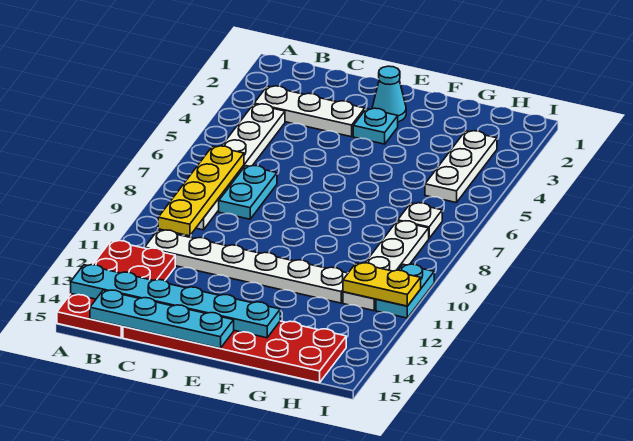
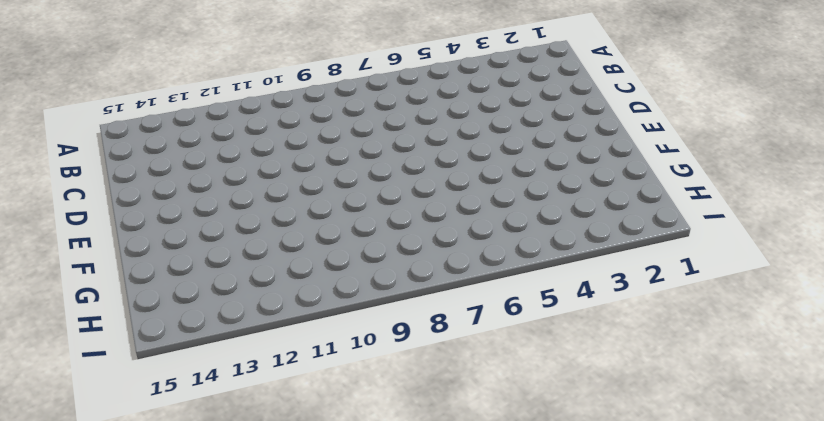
none -> red plate A12:B15 level 1
none -> white plate B3:D3 level 1
none -> white plate B4:B9 level 1

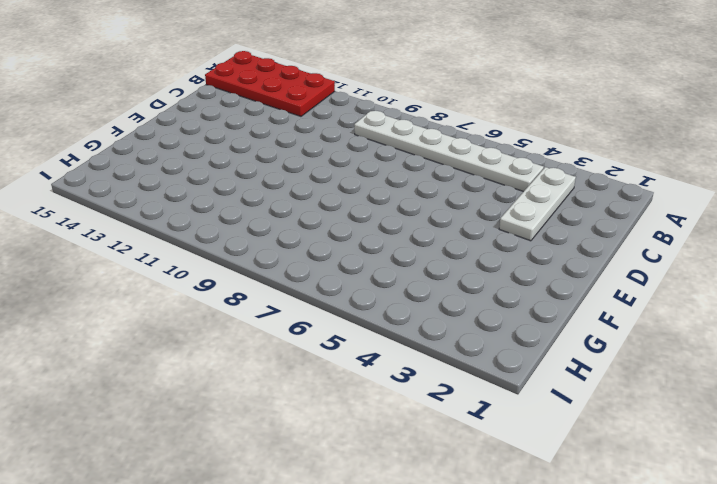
none -> white plate B11:G11 level 1
none -> cyan plate C7:C8 level 1
none -> red plate C14:H15 level 1

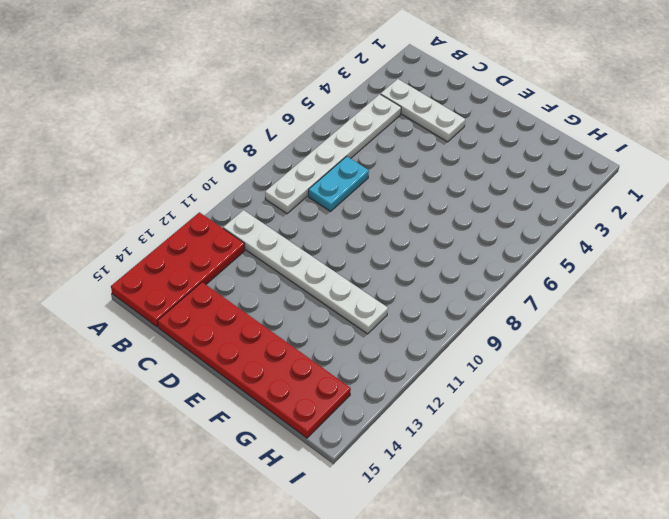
none -> cyan cone E2 level 1
none -> cyan plate E3 level 1
none -> white plate H3:H5 level 1

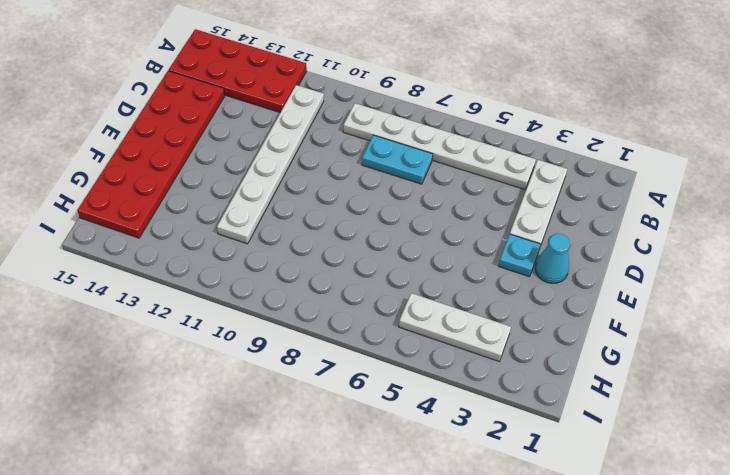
none -> white plate H7 level 1
none -> white plate H8:H11 level 1
none -> cyan plate I10:I11 level 1

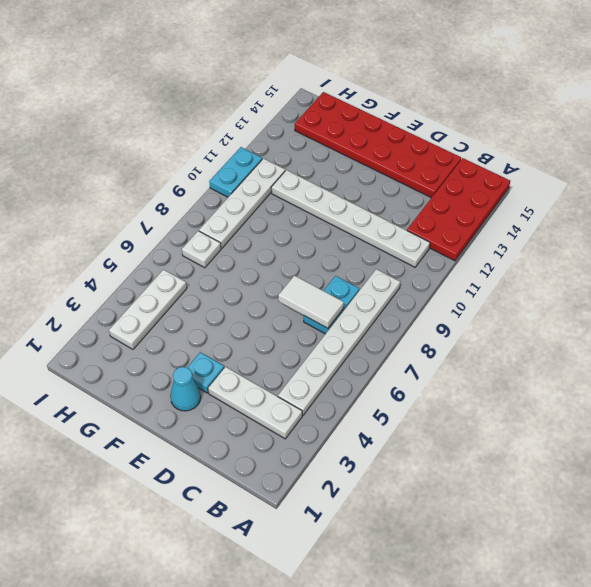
white tile C7:D7 level 2 -> none
none -> cyan plate A14:F14 level 2
none -> yellow plate B7:B10 level 2
none -> cyan plate B15:E15 level 2

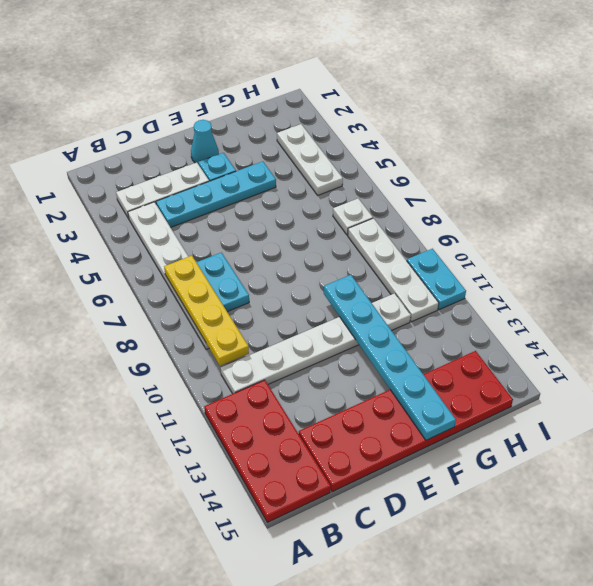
cyan plate C4:F4 level 1 -> cyan plate B15:E15 level 2
cyan plate F10:F15 level 2 -> cyan plate A14:F14 level 2
none -> yellow plate H11:I11 level 2

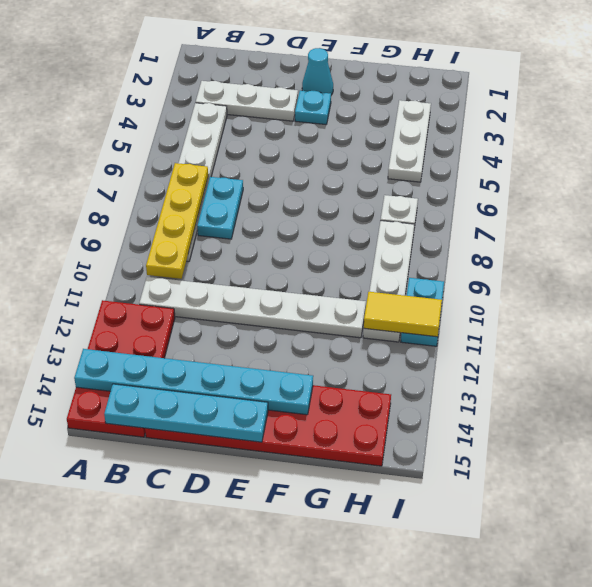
yellow tile H11:I11 level 2 -> yellow plate H11:I11 level 2

